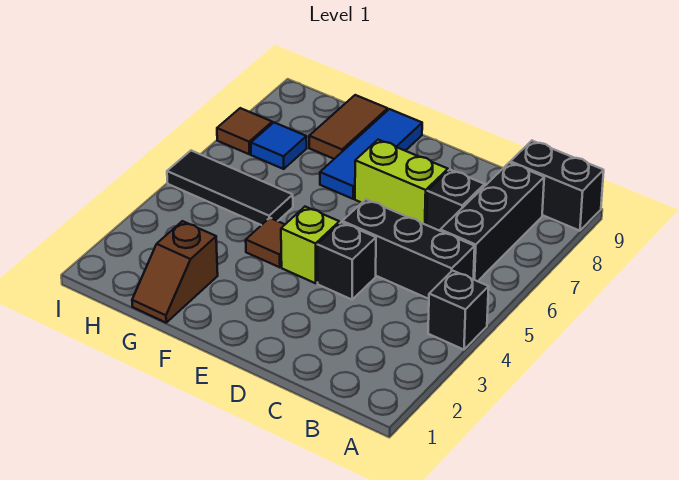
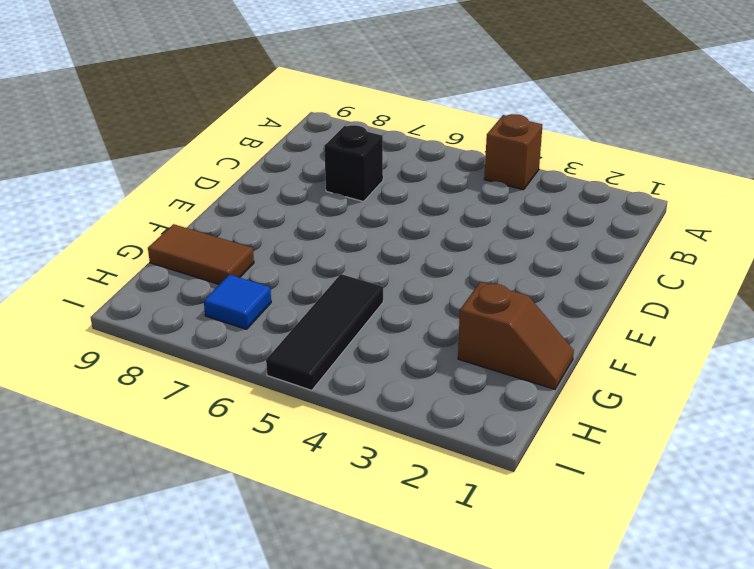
brown brick A4 level 1 -> black brick A4 level 1
none -> black brick A9:B9 level 1
none -> black brick B5:D5 level 1
none -> black brick B6:B8 level 1

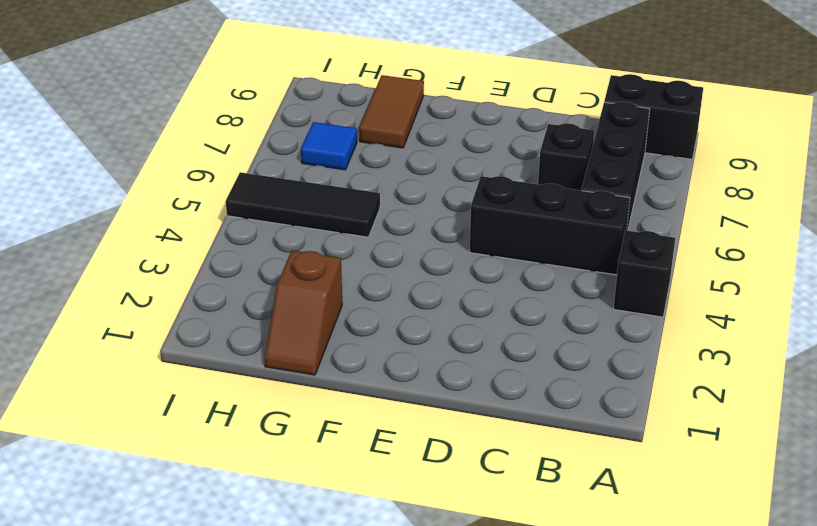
none -> black brick D4 level 1
none -> lime brick D7:E7 level 1
none -> lime brick E4 level 1

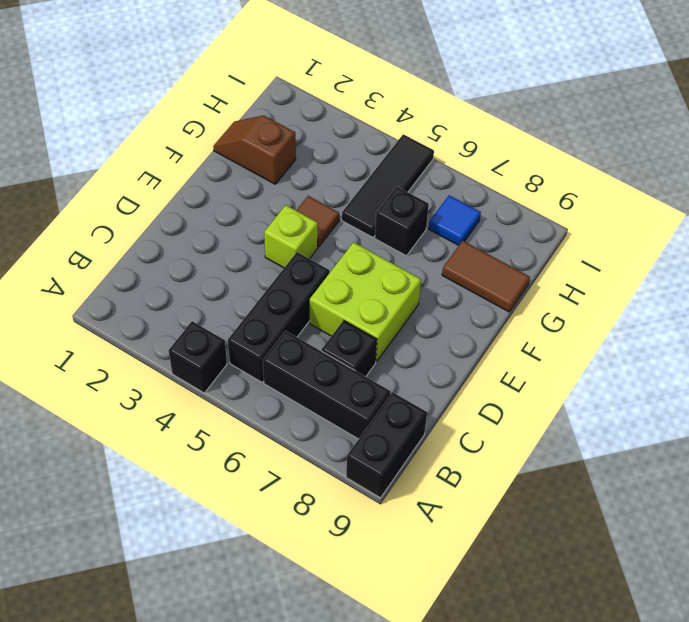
lime brick D6:E7 level 1 -> lime brick D7:E7 level 1
black brick G6 level 1 -> black brick D4 level 1
none -> blue tile F7:F9 level 1
none -> brown tile I7 level 1

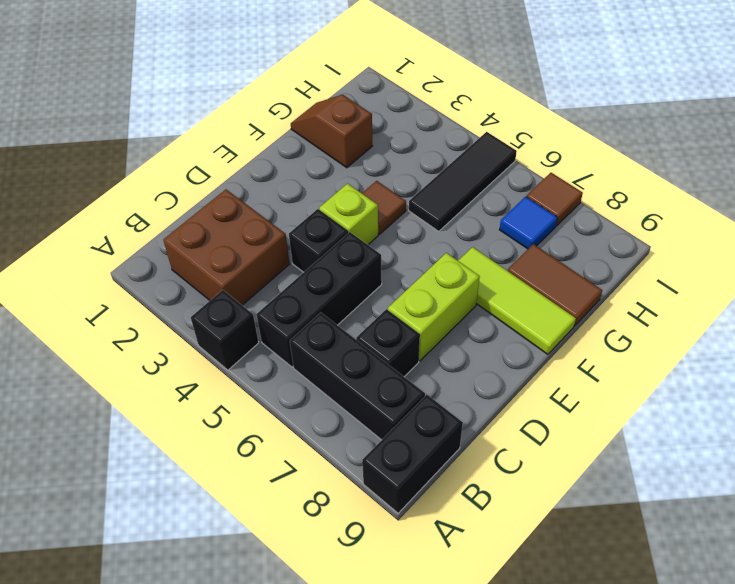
brown brick B2:C3 level 1 -> none
lime tile F7:F9 level 1 -> blue tile F7:F9 level 1

